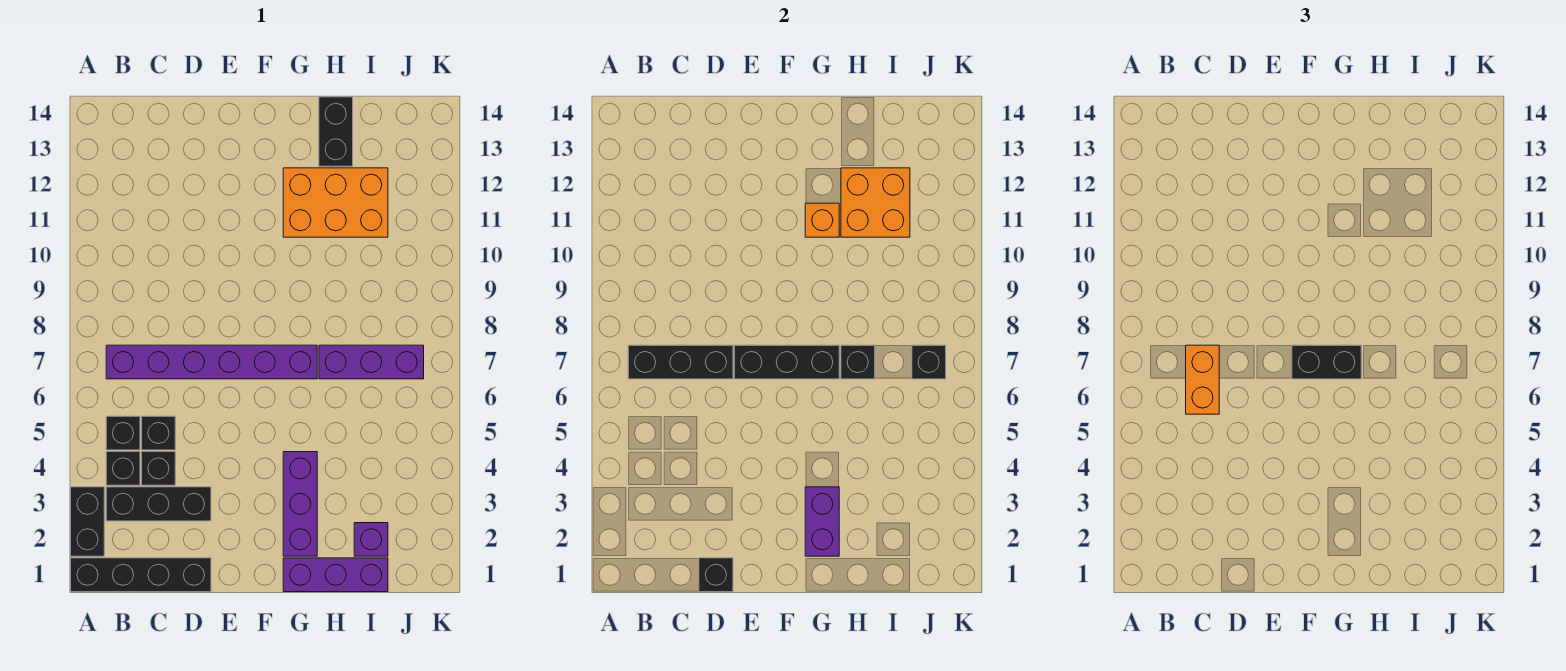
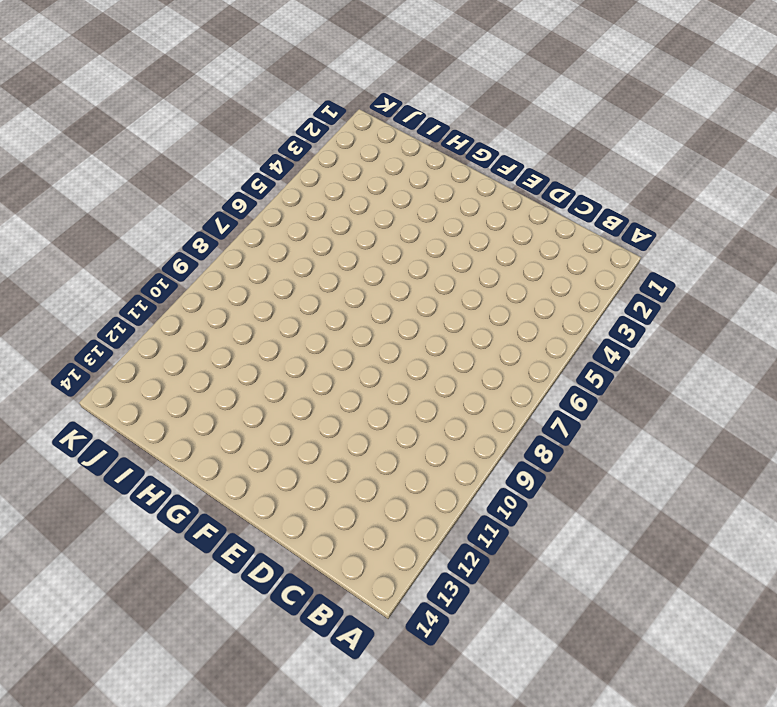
none -> black brick A1:D1 level 1
none -> black brick A2:A3 level 1
none -> black brick B3:D3 level 1

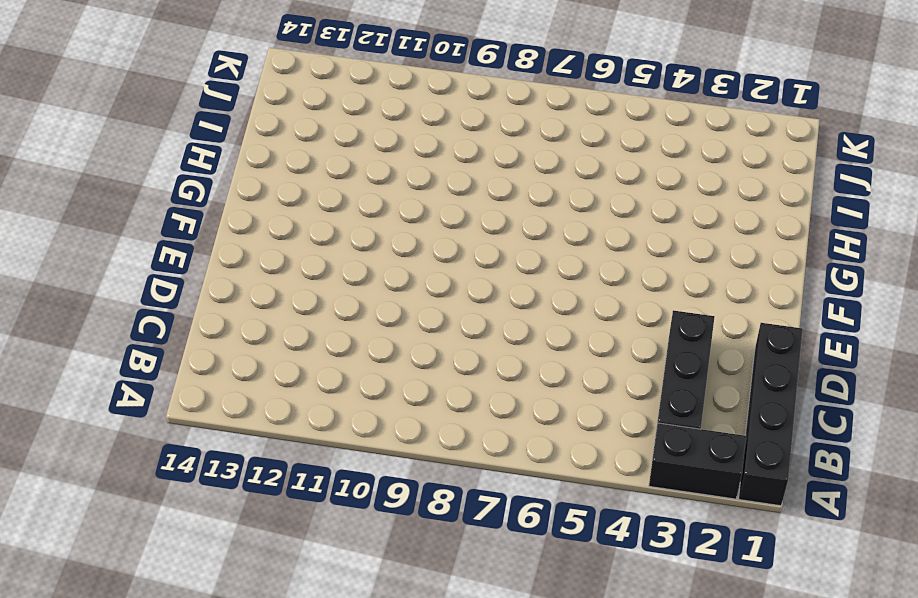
none -> black brick B4 level 1
none -> black brick B5 level 1
none -> purple brick B7:G7 level 1

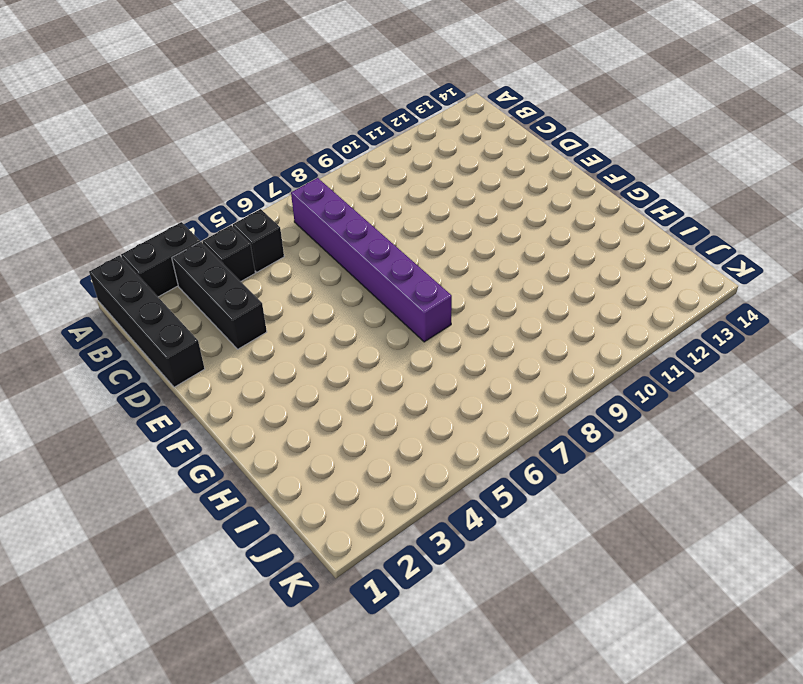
none -> black brick C4 level 1
none -> black brick C5 level 1
none -> purple brick G1:I1 level 1

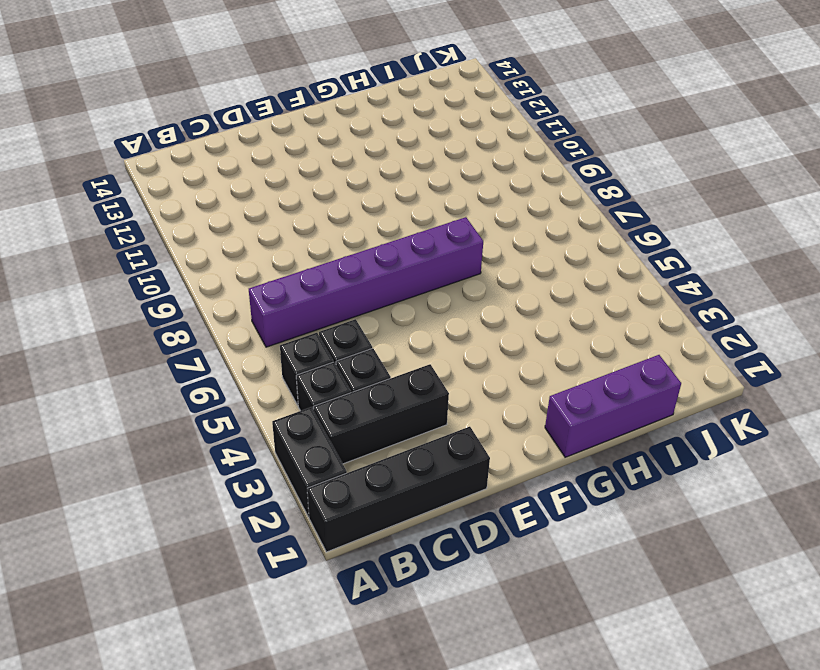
none -> purple brick G2:G4 level 1
none -> orange brick G11:I12 level 1
none -> purple brick H7:J7 level 1

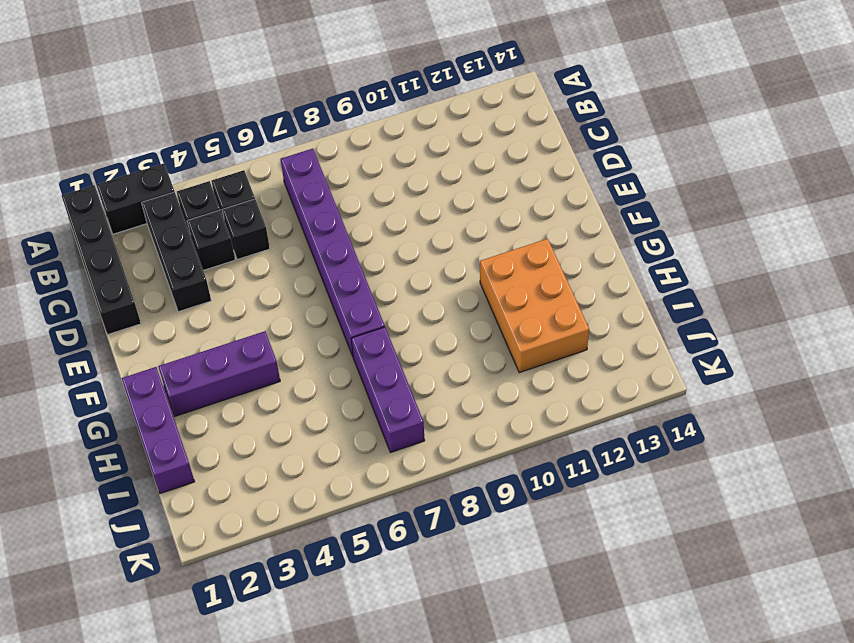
none -> black brick H13:H14 level 1
none -> purple brick I2 level 1
none -> black brick B7:D7 level 2

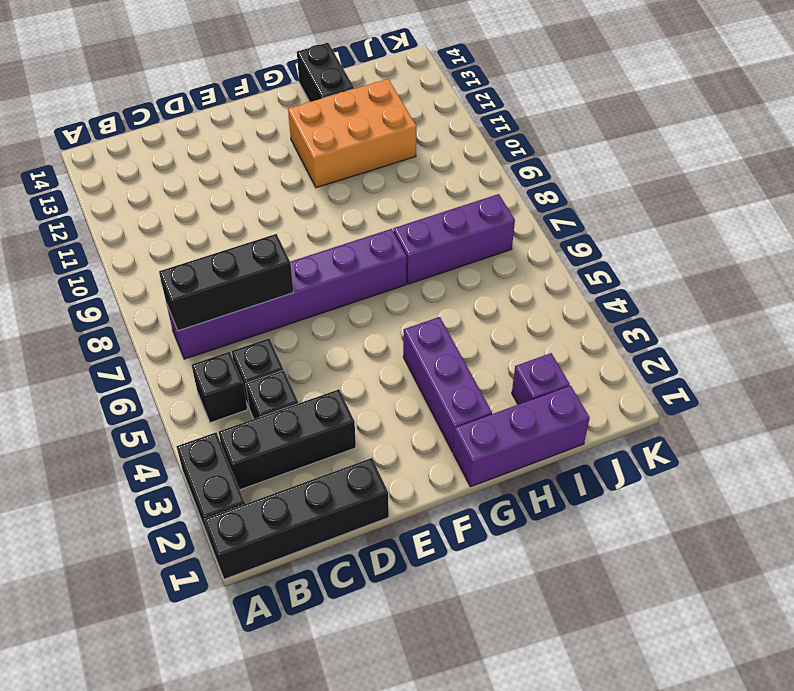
none -> black brick B4 level 1
none -> black brick D1 level 2
none -> black brick E7:G7 level 2

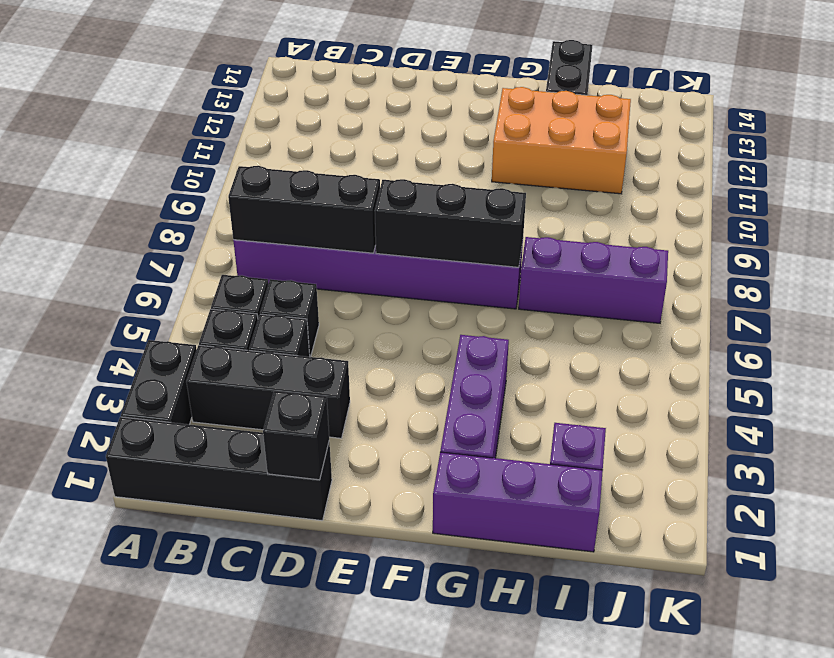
none -> purple brick G2:G3 level 2
none -> orange brick G11 level 2
none -> black brick H7 level 2

